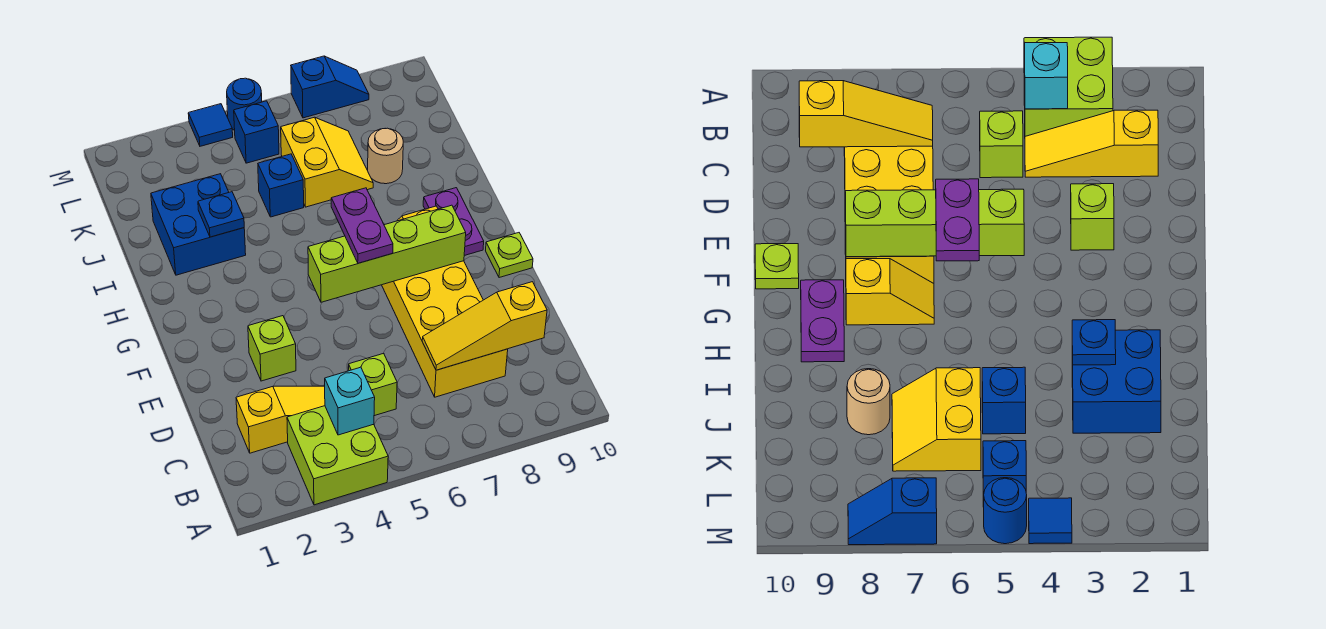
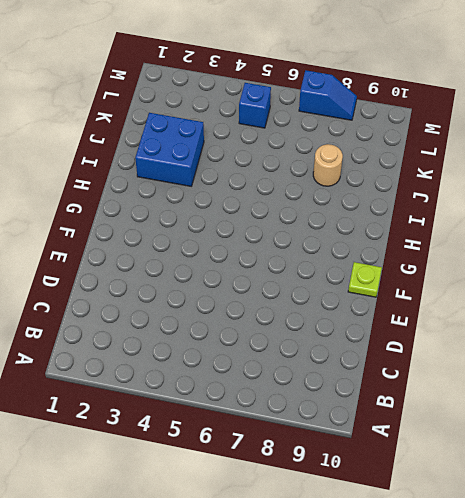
none -> lime brick A3:B4 level 1
none -> yellow slope C2:C4 level 1 top 2
none -> lime brick C5 level 1

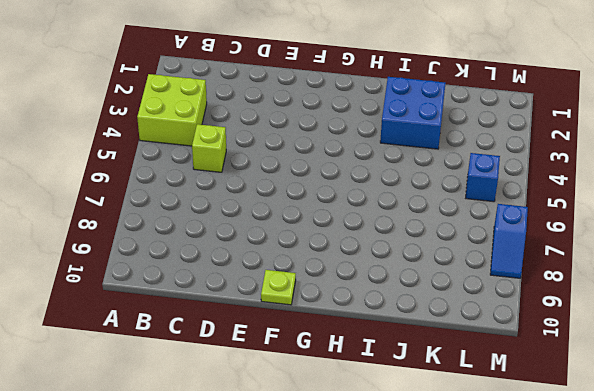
none -> yellow slope C2:C4 level 1 top 2
none -> yellow brick C7:F8 level 1
none -> lime brick E3 level 1

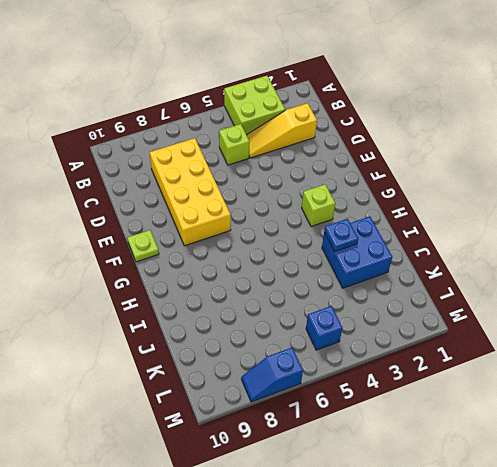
lime brick G3 level 1 -> lime brick E3 level 1
none -> yellow slope G7:G8 level 1 top 8
none -> purple plate G9:H9 level 1
none -> blue brick J5 level 1

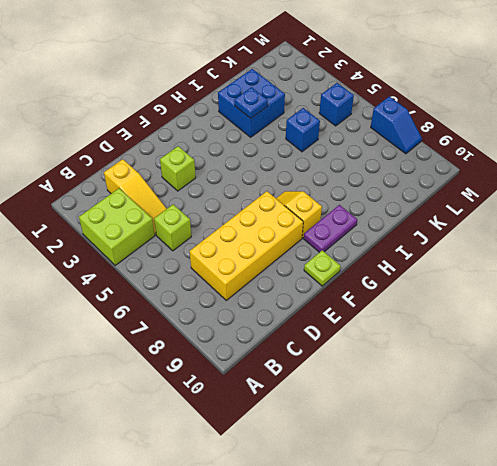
none -> yellow slope J6:K7 level 1 top 6
none -> tan round brick J8 level 1
none -> blue tile M4 level 1

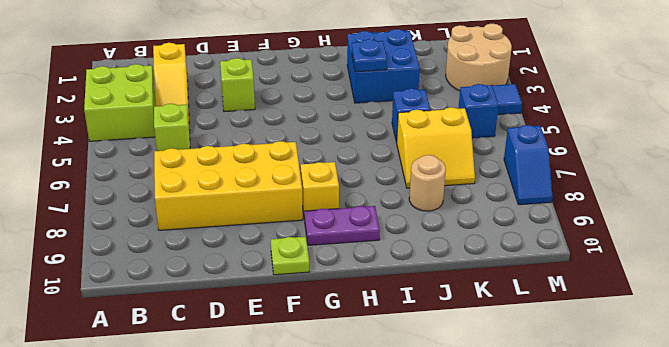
tan round brick L2:M3 level 1 -> none
none -> blue round brick M5 level 1
none -> cyan brick B4 level 2
none -> yellow slope C7:C9 level 2 top 9

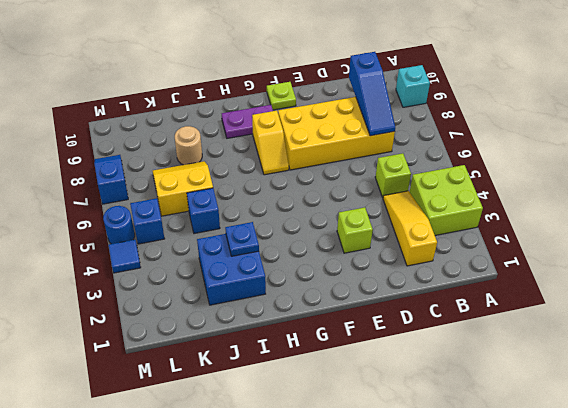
cyan brick A9 level 1 -> cyan brick B4 level 2
blue slope C7:C9 level 2 top 9 -> yellow slope C7:C9 level 2 top 9
none -> lime brick F5:F8 level 2
none -> purple plate F6:G6 level 3

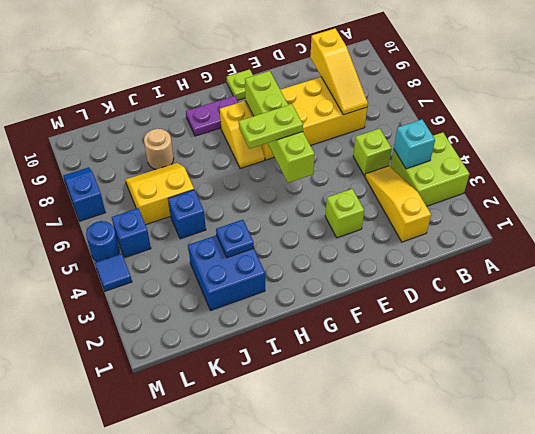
lime plate F6:G6 level 3 -> purple plate F6:G6 level 3

